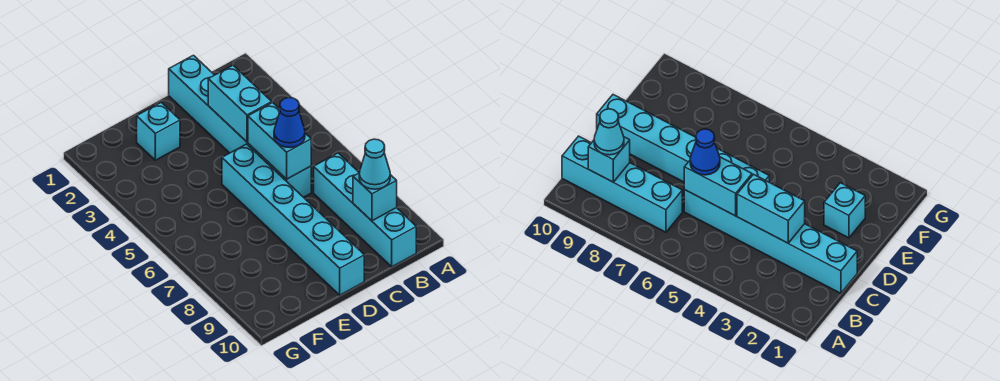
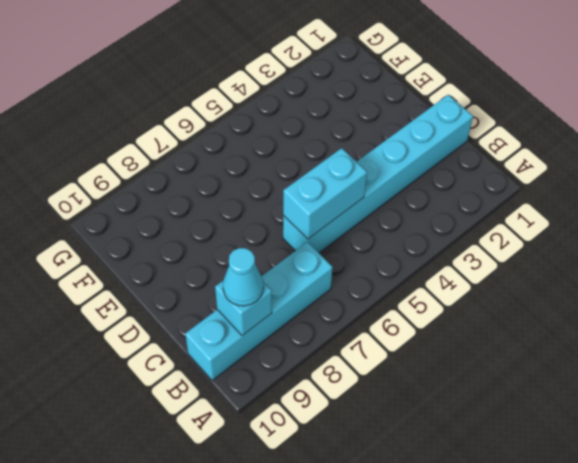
none -> cyan brick D5:D10 level 1
none -> cyan brick E2 level 1

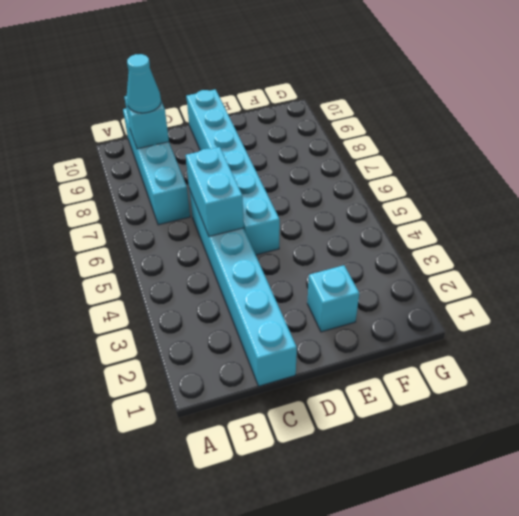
none -> cyan brick C3:C4 level 2
none -> blue cone C6 level 3

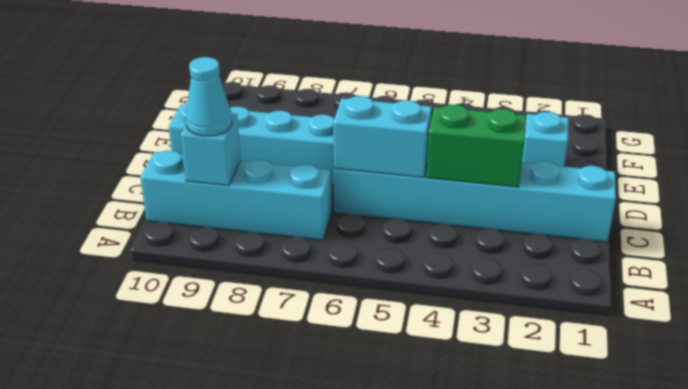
green brick C3:C4 level 2 -> cyan brick C3:C4 level 2
none -> blue cone C6 level 3

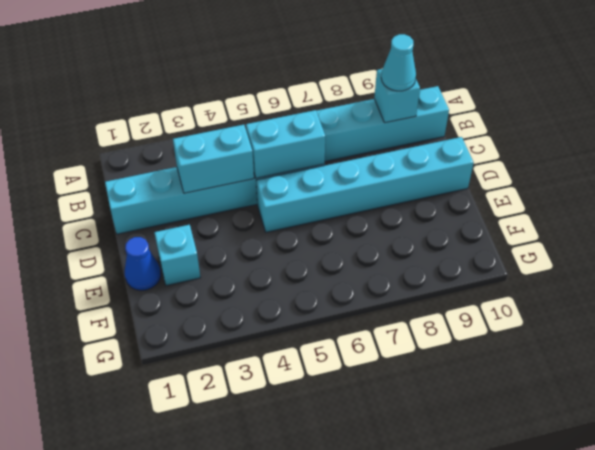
blue cone E1 level 1 -> blue cone C6 level 3

